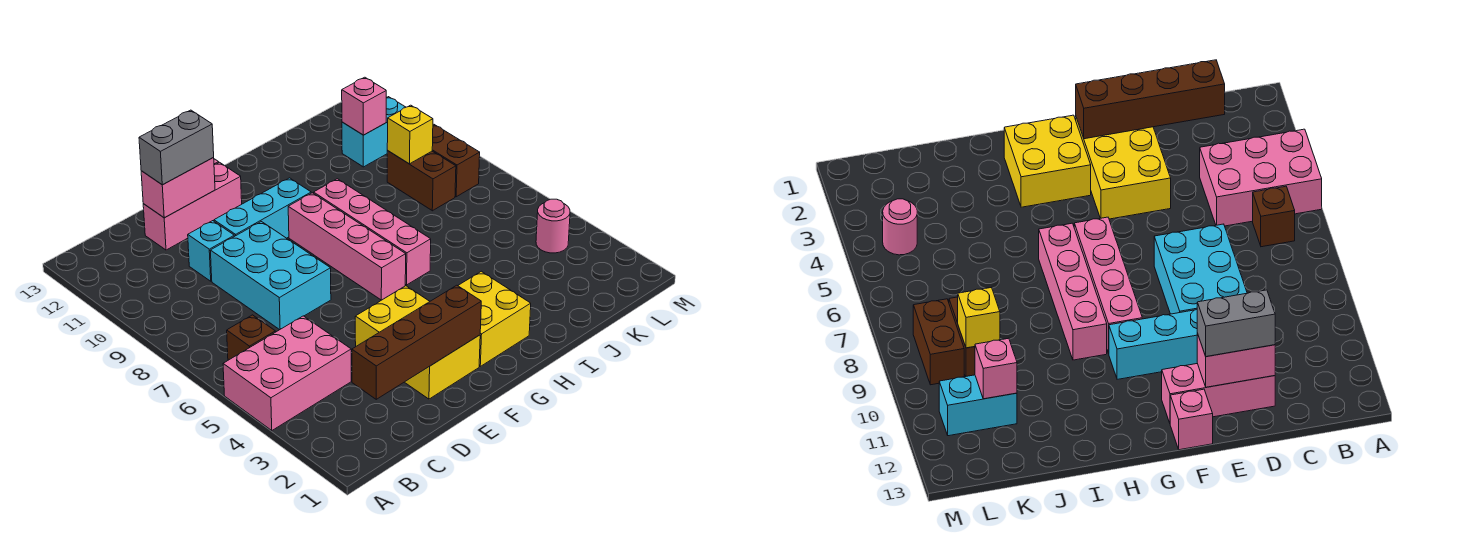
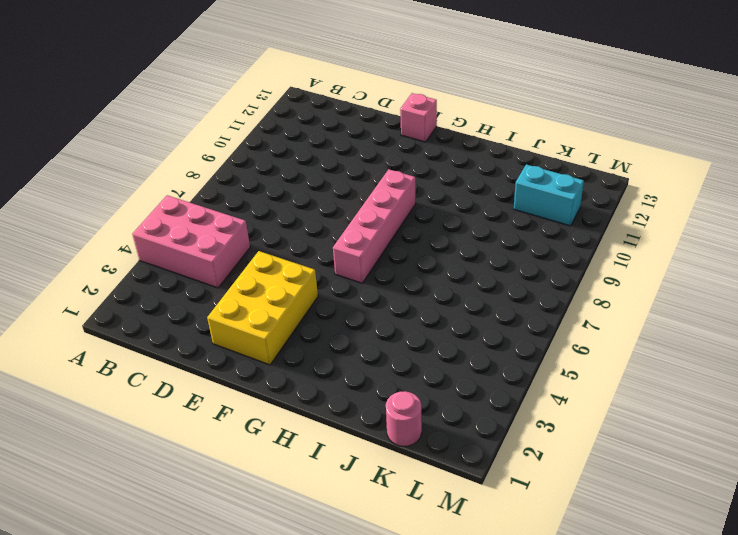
pink round brick K1 level 1 -> pink round brick L4 level 1
none -> brown brick B6 level 1
none -> cyan brick D7:E9 level 1
none -> cyan brick D10 level 1

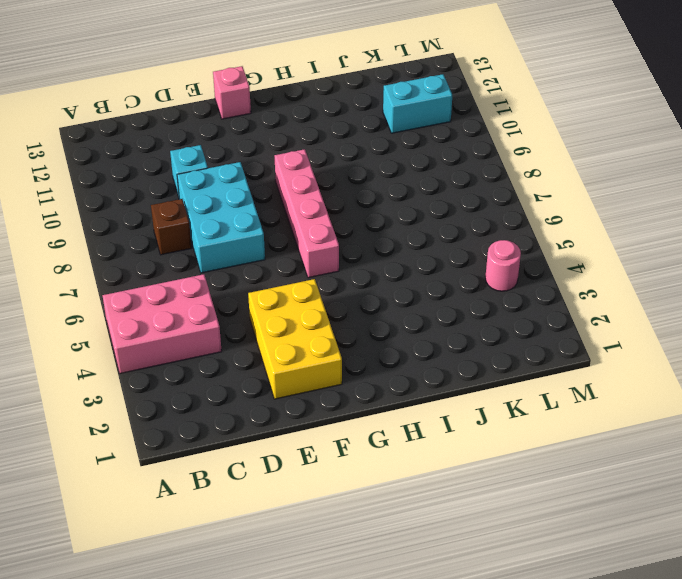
brown brick C8 level 1 -> brown brick B6 level 1
none -> pink brick D12:F12 level 1
none -> cyan brick E10:G10 level 1
none -> yellow brick G2:H3 level 1

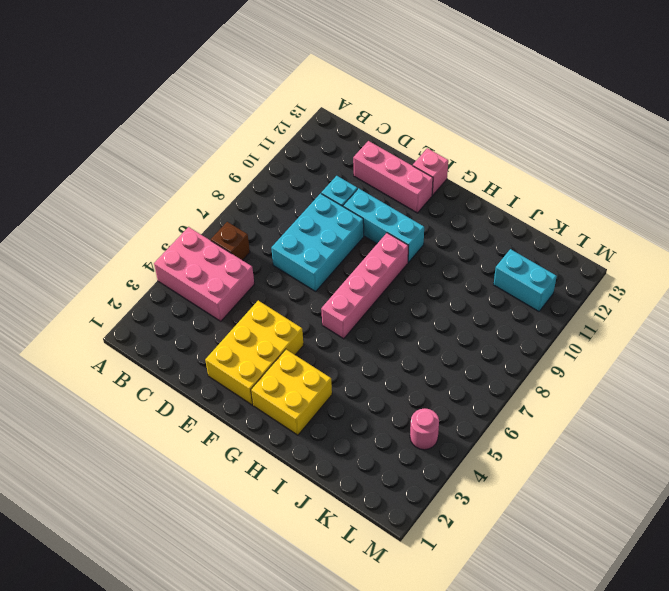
none -> pink brick H6:H9 level 1
none -> brown brick K8:K9 level 1
none -> brown brick L8:L9 level 1

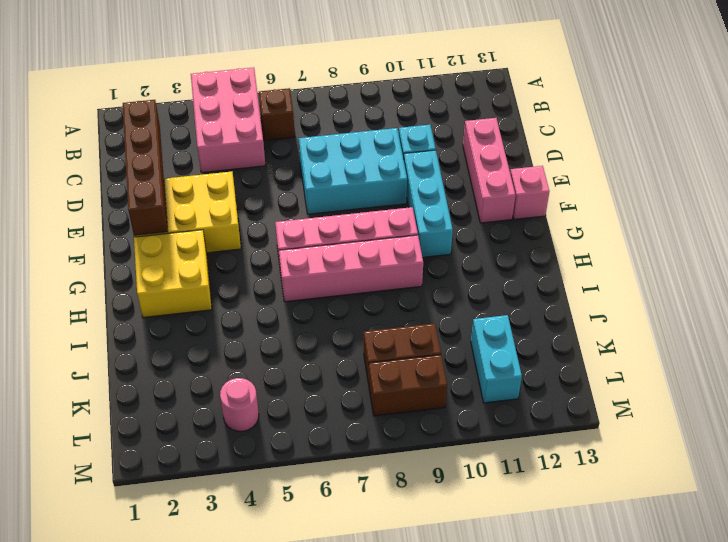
none -> pink brick D12:E12 level 2
none -> yellow brick K9 level 2
none -> pink brick K11 level 2

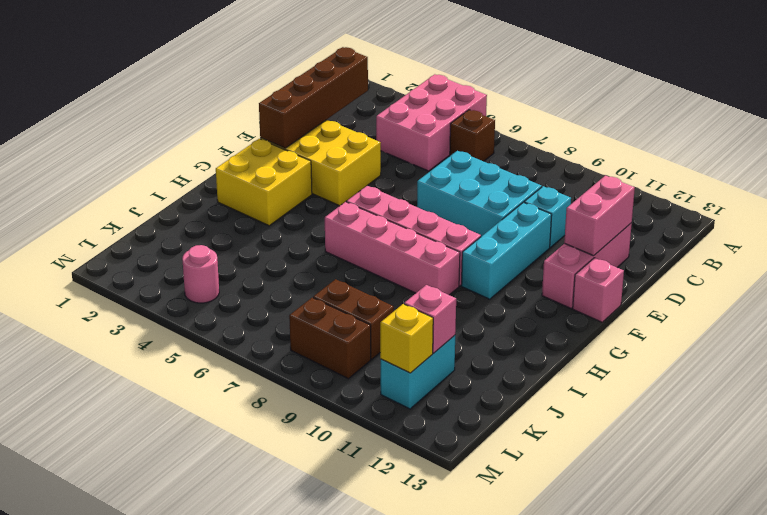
yellow brick L11 level 2 -> yellow brick K9 level 2
none -> grey brick D12:E12 level 3

